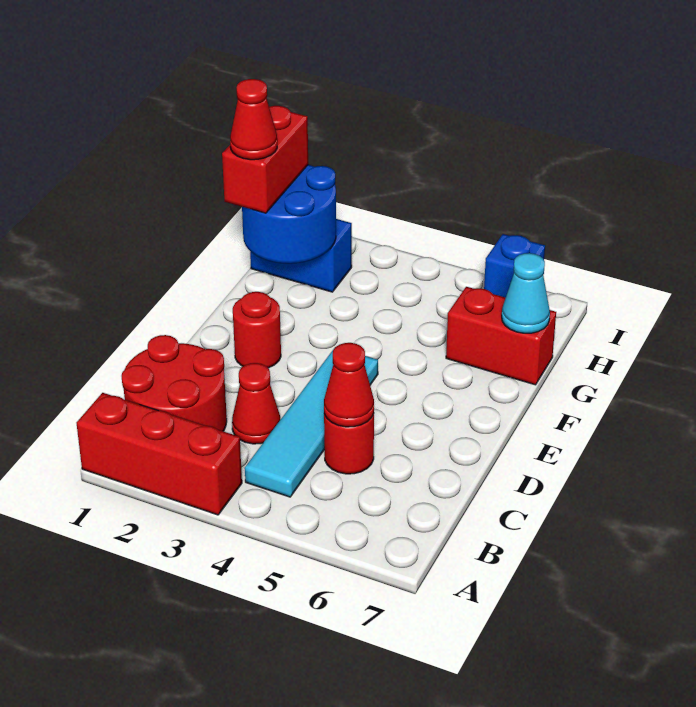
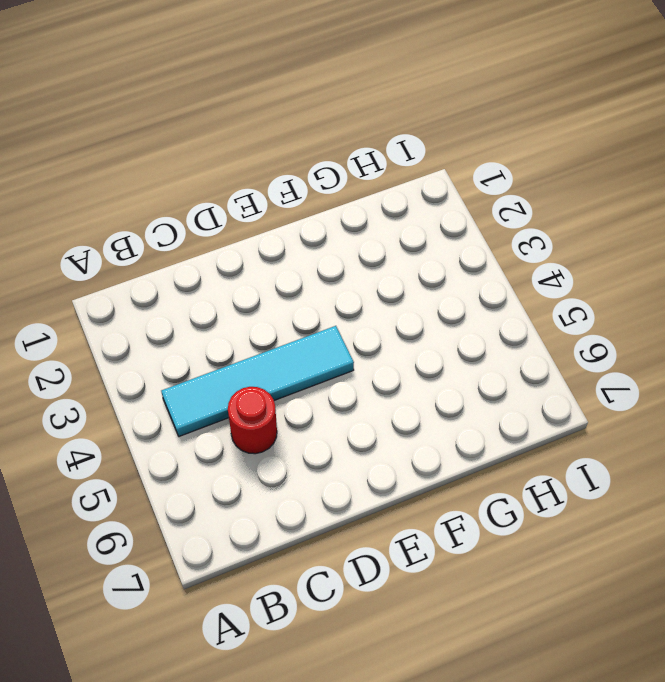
none -> red brick A1:A3 level 1
none -> red round brick B1:C2 level 1
none -> red cone C3 level 1

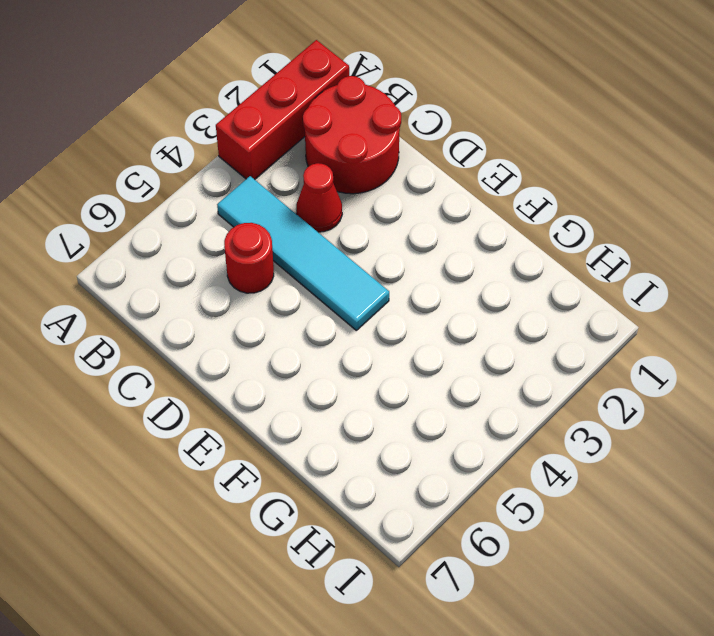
none -> red round brick E2 level 1
none -> red brick G6:G7 level 1
none -> blue brick H1:H2 level 1

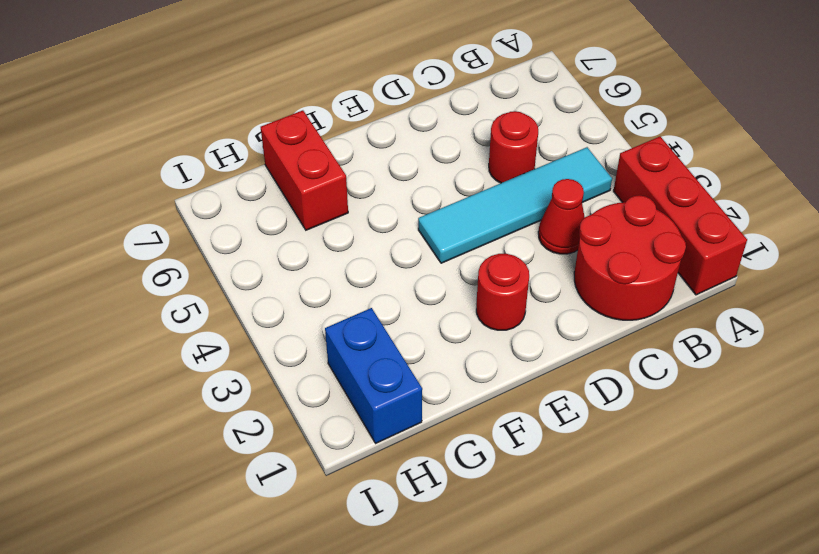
none -> blue brick I6 level 1
none -> red cone C5 level 2
none -> blue round brick G1:H2 level 2

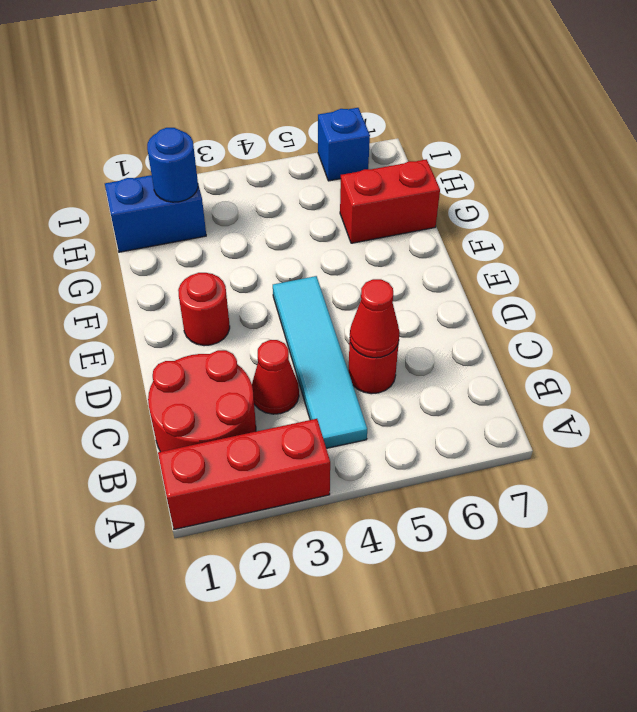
blue round brick H2 level 2 -> blue round brick G1:H2 level 2
none -> cyan cone G7 level 2
none -> red brick G1:H1 level 3
none -> red cone G1 level 4

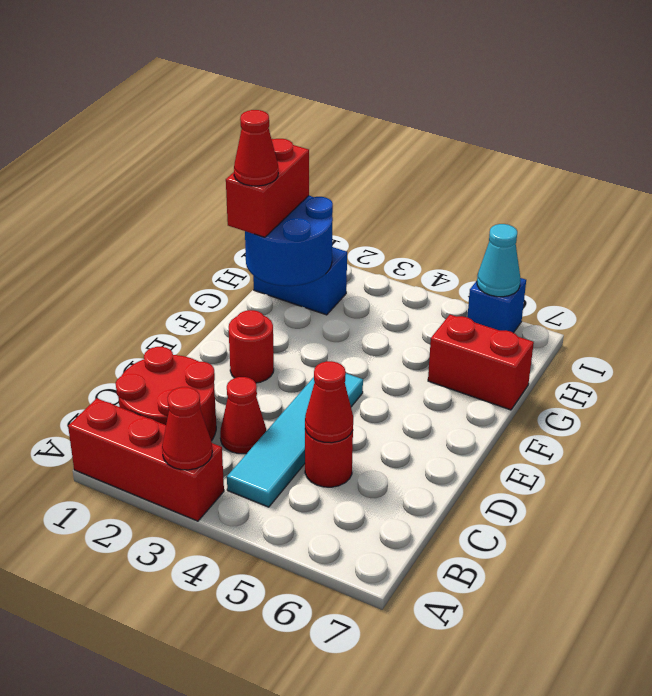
red cone A3 level 2 -> none
cyan cone I6 level 2 -> cyan cone G7 level 2

